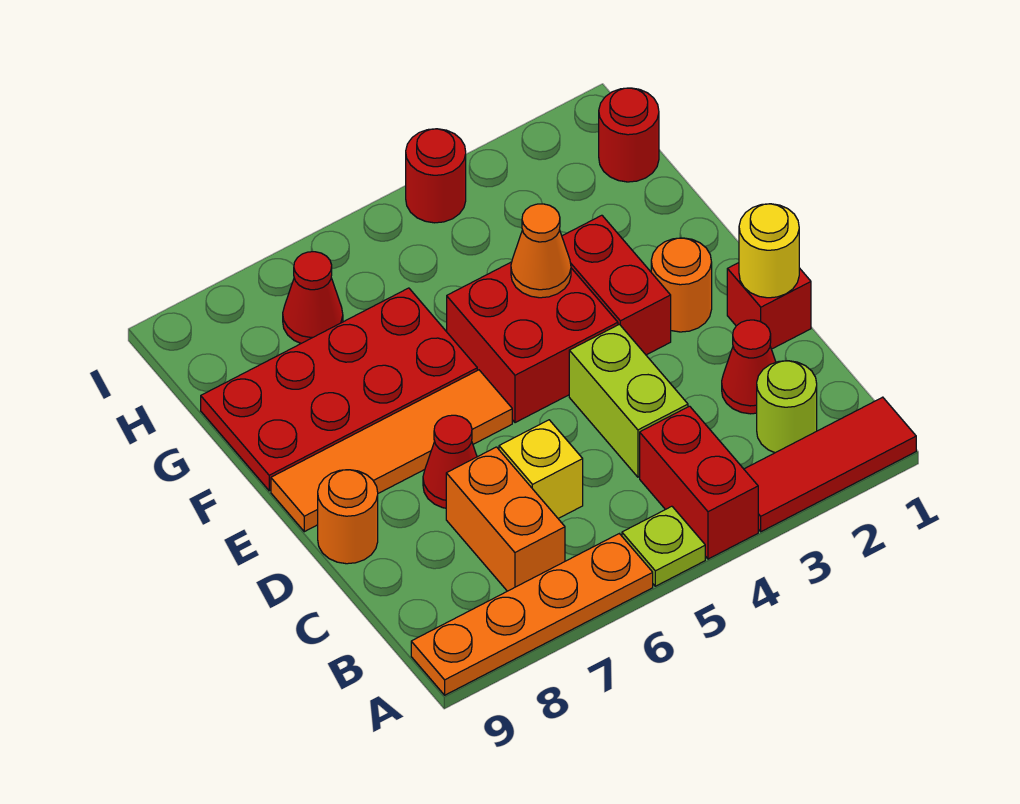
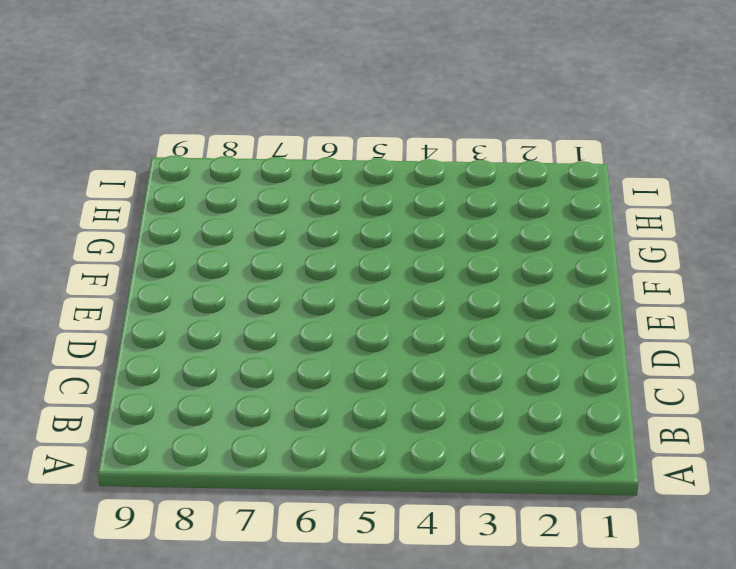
none -> red tile A1:A3 level 1
none -> red brick A4:B4 level 1
none -> lime plate A5 level 1

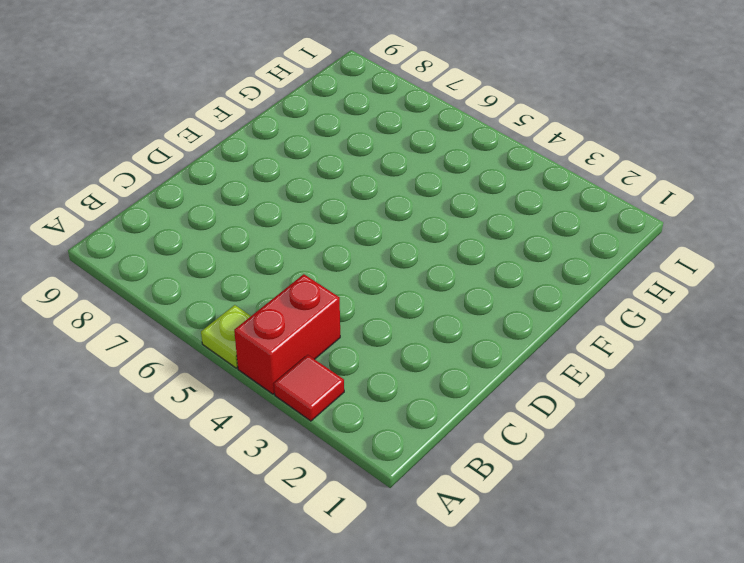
red tile A3 level 1 -> red tile A1:A3 level 1
none -> orange plate A6:A9 level 1
none -> lime round brick B2 level 1
none -> orange brick B7:C7 level 1

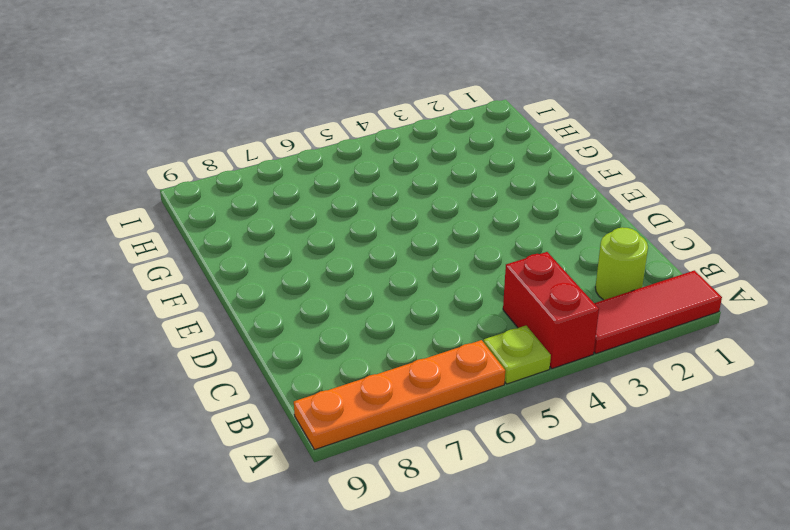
none -> orange brick B7:C7 level 1
none -> red cone C2 level 1
none -> lime brick C4:D4 level 1

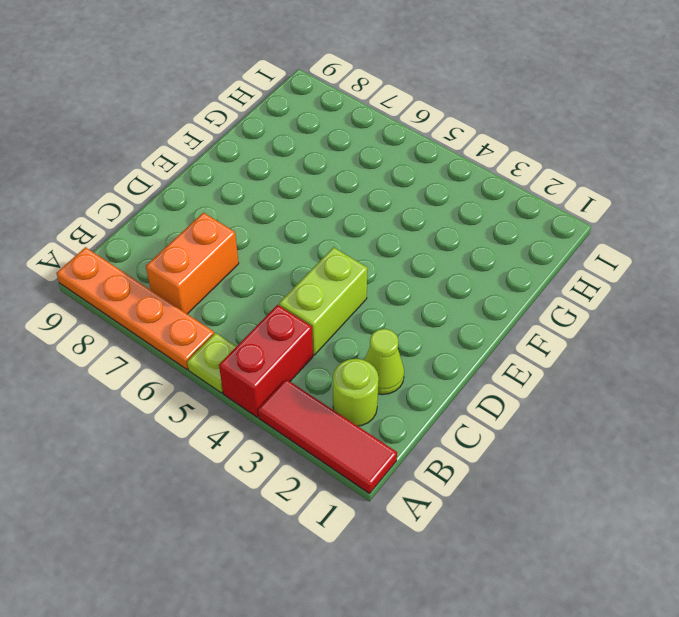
lime cone C2 level 1 -> red cone C2 level 1
none -> yellow brick C6 level 1
none -> red brick D1 level 1
none -> red cone D7 level 1

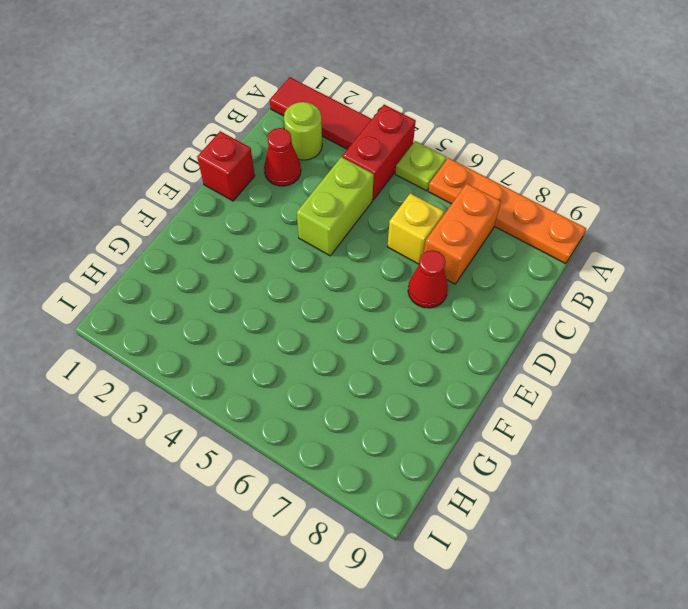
none -> orange round brick D9 level 1
none -> orange round brick E2 level 1
none -> red brick E3:F3 level 1

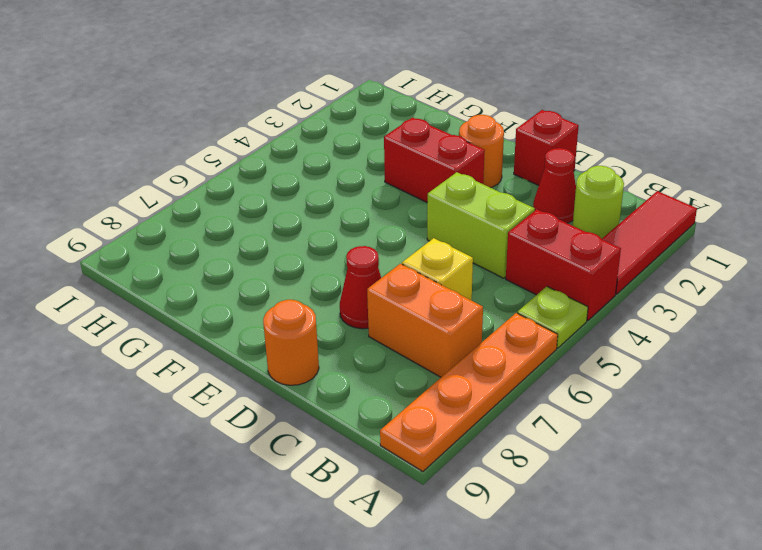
none -> red brick E4:F5 level 1
none -> orange tile E6:E9 level 1
none -> red plate F6:G9 level 1

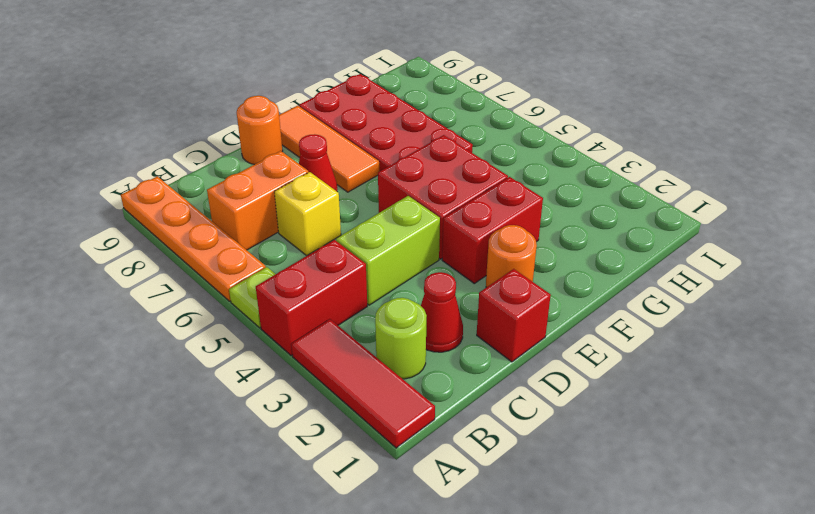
orange tile E7:E9 level 1 -> orange tile E6:E9 level 1
none -> red round brick H1 level 1
none -> red cone H7 level 1
none -> red round brick I4 level 1

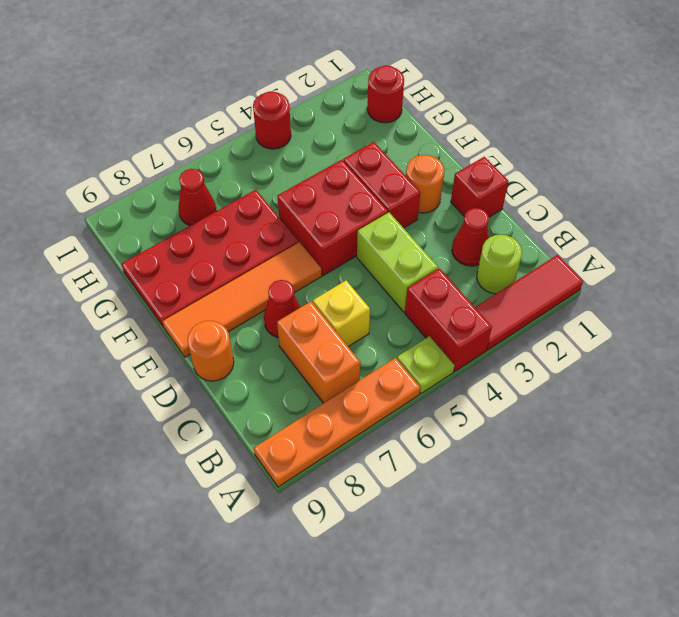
none -> yellow round brick D1 level 2
none -> orange cone F4 level 2

